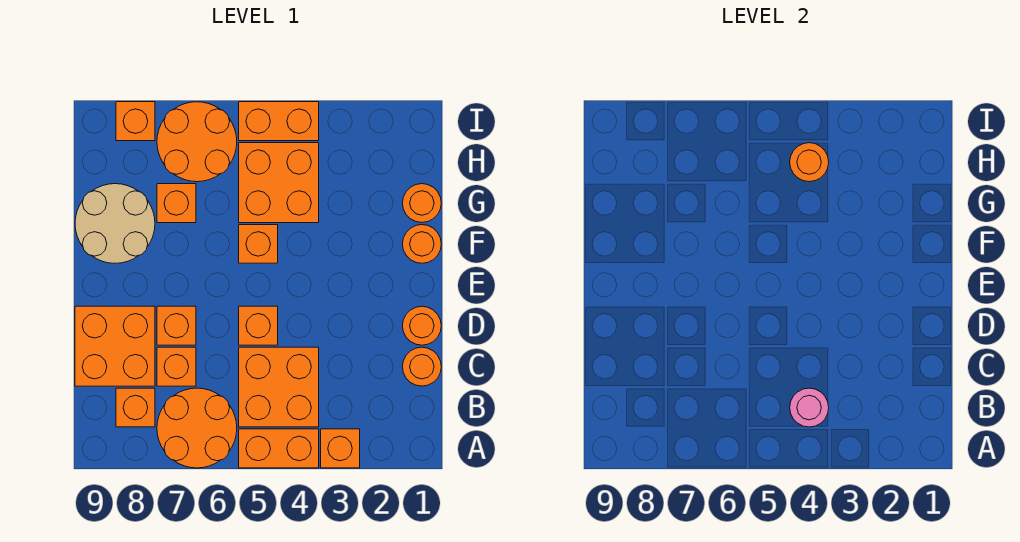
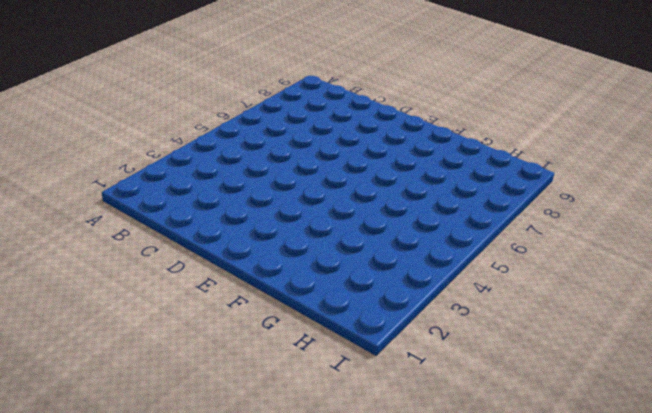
none -> orange brick A3 level 1
none -> orange brick A4:A5 level 1
none -> orange round brick A6:B7 level 1

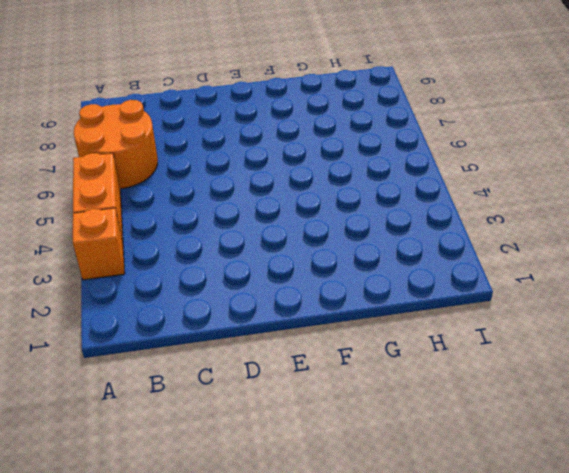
none -> orange brick B4:C5 level 1
none -> orange brick B8 level 1
none -> orange round brick C1 level 1

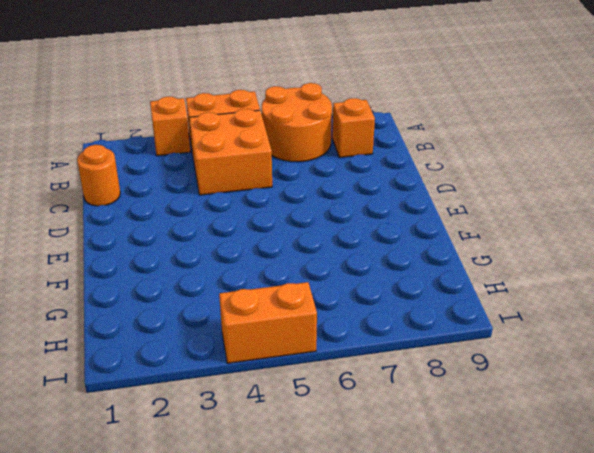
none -> orange brick C7 level 1
none -> orange brick C8:D9 level 1
none -> orange round brick D1 level 1

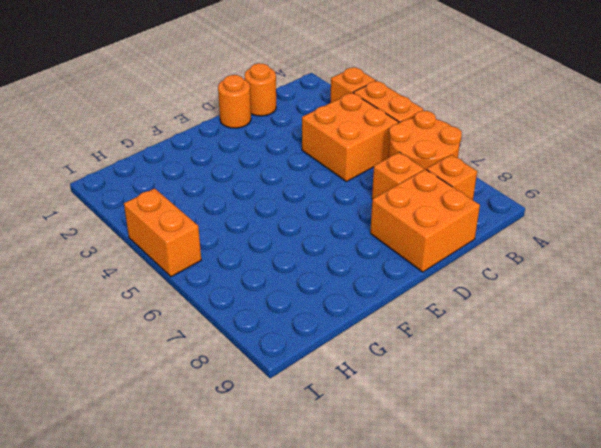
none -> orange brick D5 level 1
none -> orange brick D7 level 1
none -> orange round brick F1 level 1

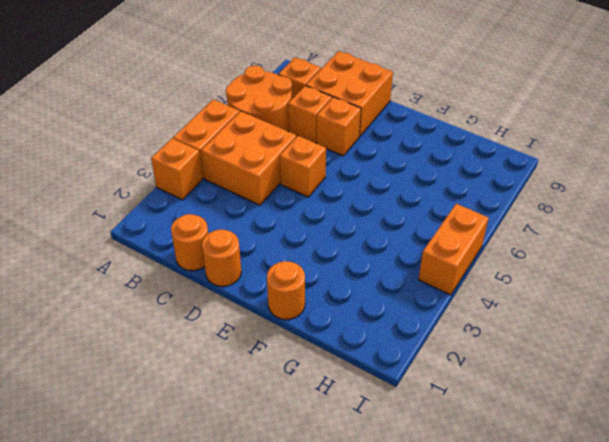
none -> orange brick F5 level 1
none -> tan round brick F8:G9 level 1
none -> orange round brick G1 level 1

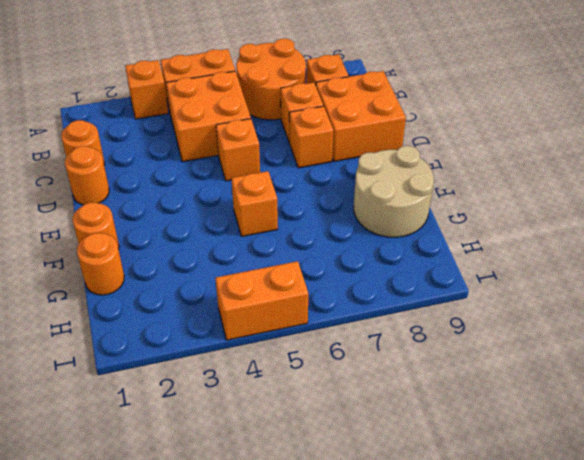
none -> orange brick G4:H5 level 1
none -> orange brick G7 level 1
none -> orange round brick H6:I7 level 1

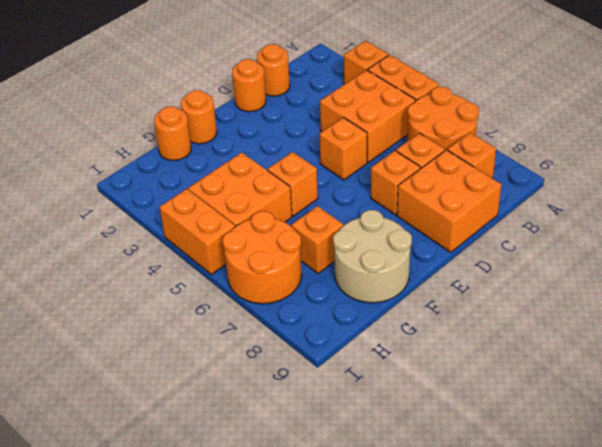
none -> orange brick I8 level 1
none -> pink round brick B4 level 2
none -> orange round brick H4 level 2

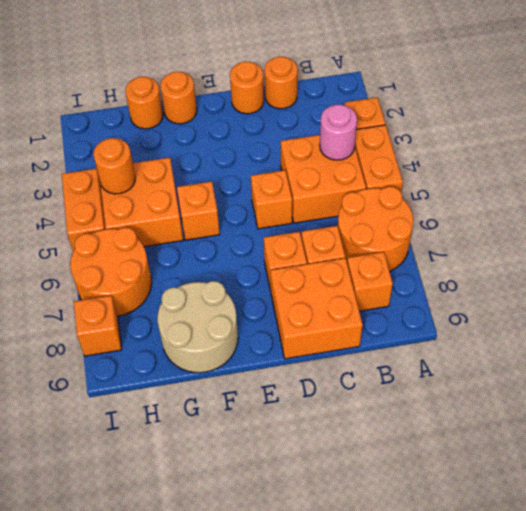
none -> orange brick G7 level 1

